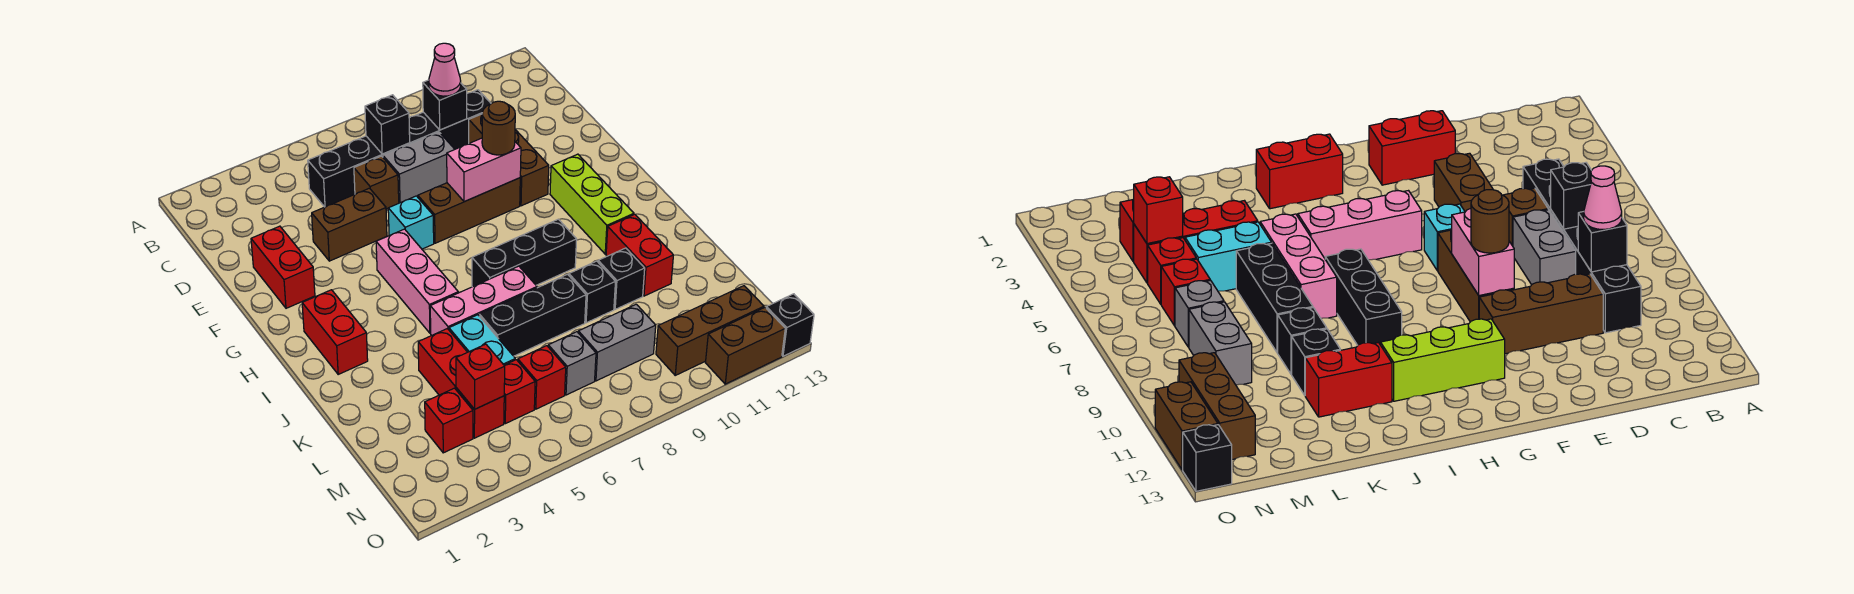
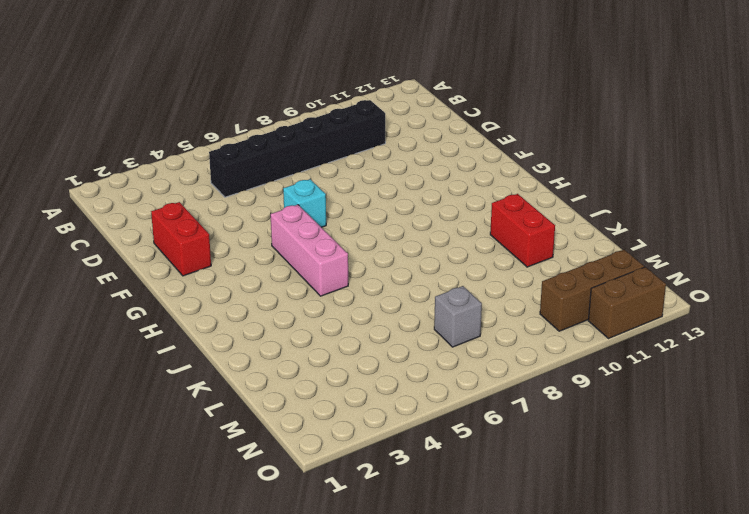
none -> brown brick D6 level 1
none -> grey brick D7:D8 level 1
none -> brown brick D10:F10 level 1
none -> brown brick E4:E5 level 1

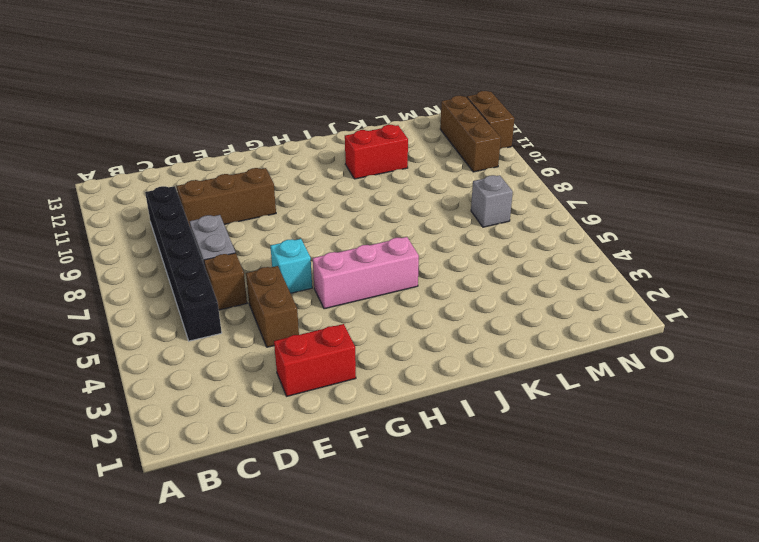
none -> brown brick F7:F9 level 1
none -> lime brick G11:I11 level 1
none -> red brick H2:I2 level 1
none -> black brick I7:I9 level 1

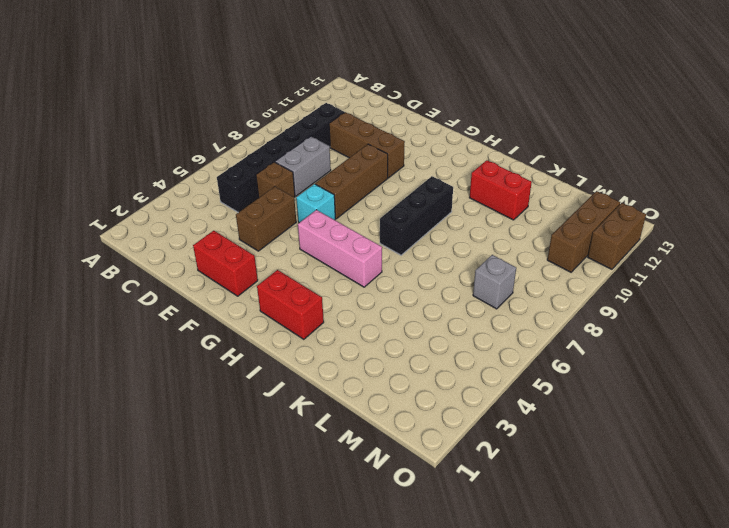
none -> lime brick G11:I11 level 1
none -> pink brick J5:J7 level 1
none -> red brick K4:M4 level 1
none -> cyan brick K5:L5 level 1

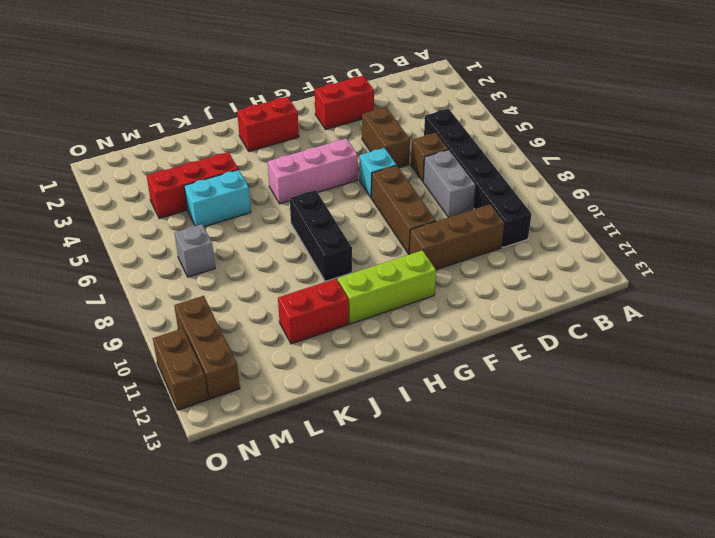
none -> pink brick J5:J7 level 1
none -> black brick K6:K8 level 1
none -> black brick K9 level 1
none -> black brick K10 level 1

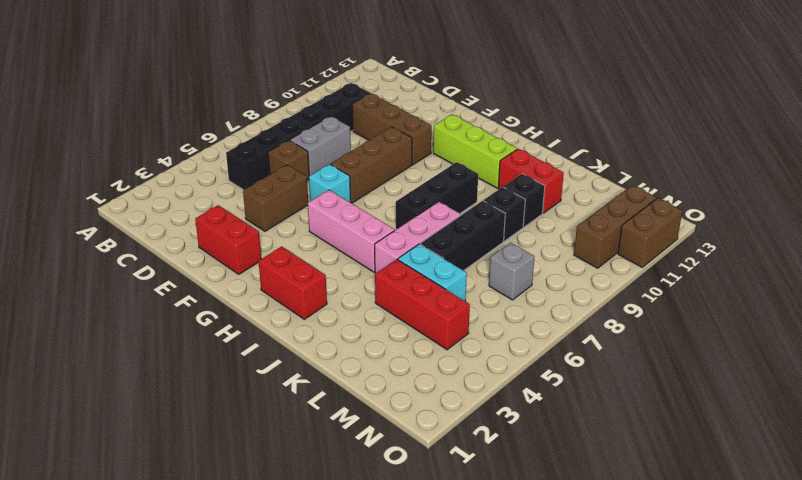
none -> red brick M3 level 1
none -> red brick M5 level 1
none -> red brick M6 level 1
none -> grey brick M8:M9 level 1

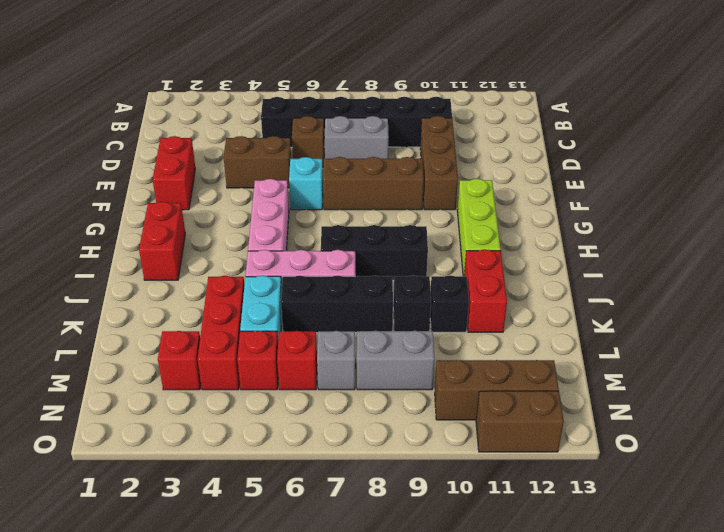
none -> black brick O13 level 1
none -> black brick C7 level 2
none -> black brick C9 level 2
none -> pink brick F8:F9 level 2

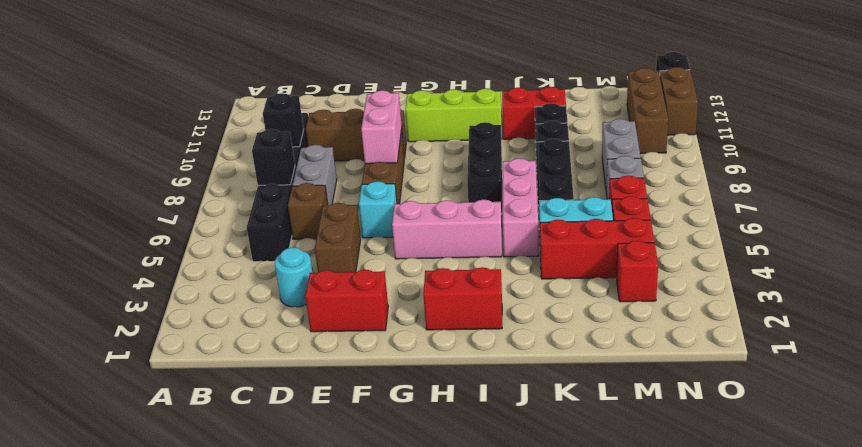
cyan round brick D3 level 1 -> none
none -> red brick M4 level 2
none -> pink cone C9 level 3
none -> brown round brick F9 level 3

